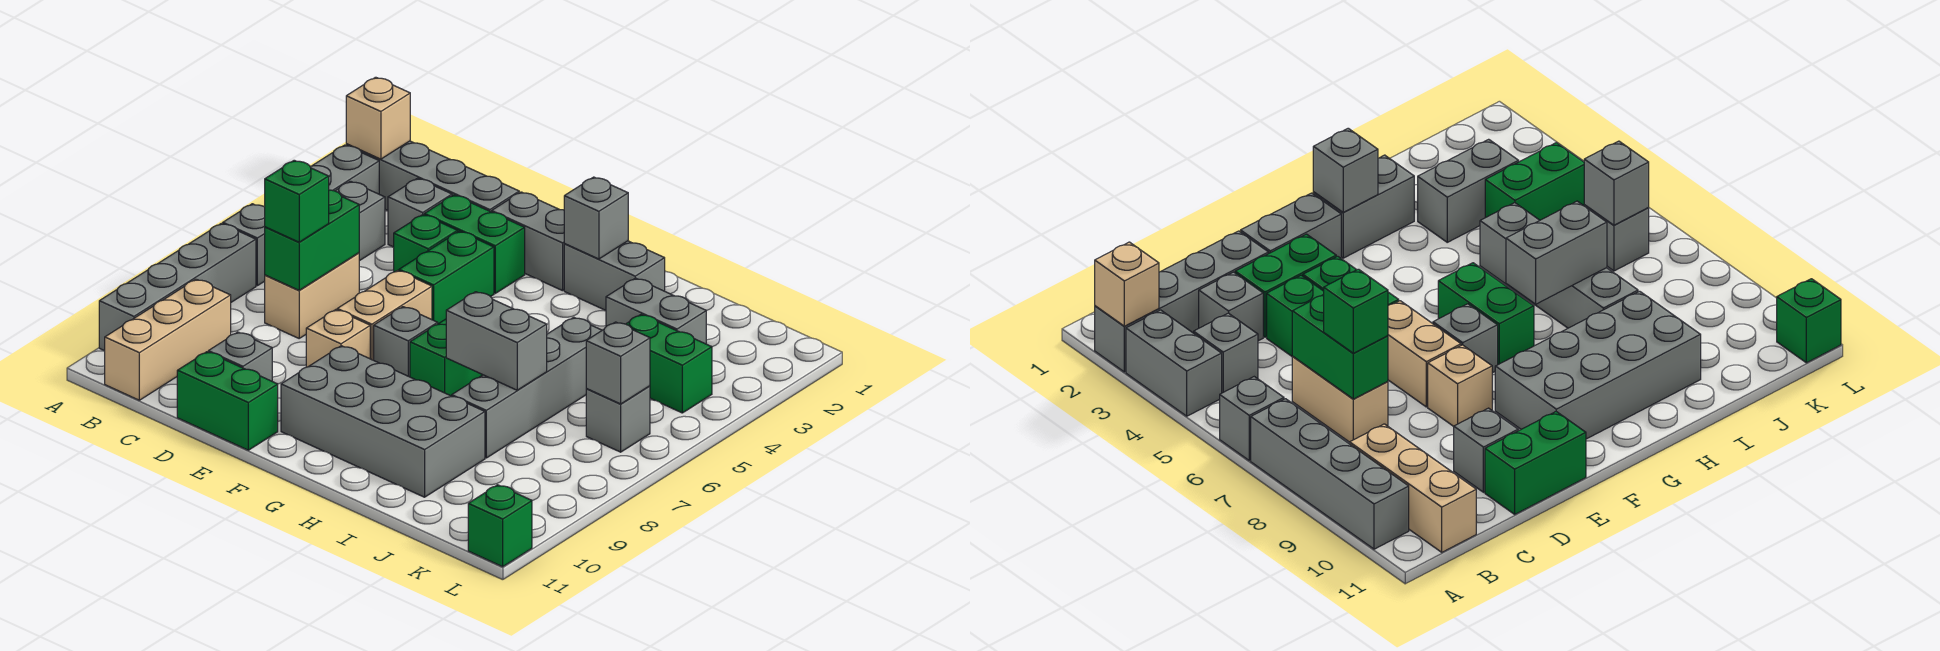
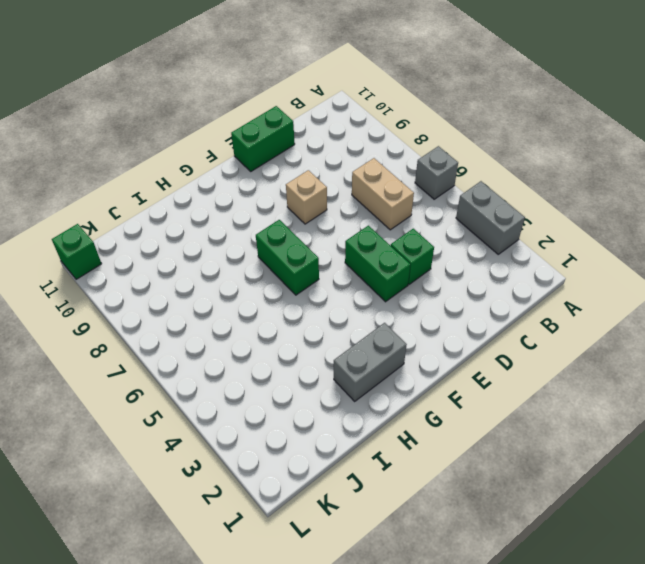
none -> grey brick A2:D2 level 1
none -> grey brick A7:A10 level 1
none -> grey brick B4 level 1
none -> tan brick B9:B11 level 1

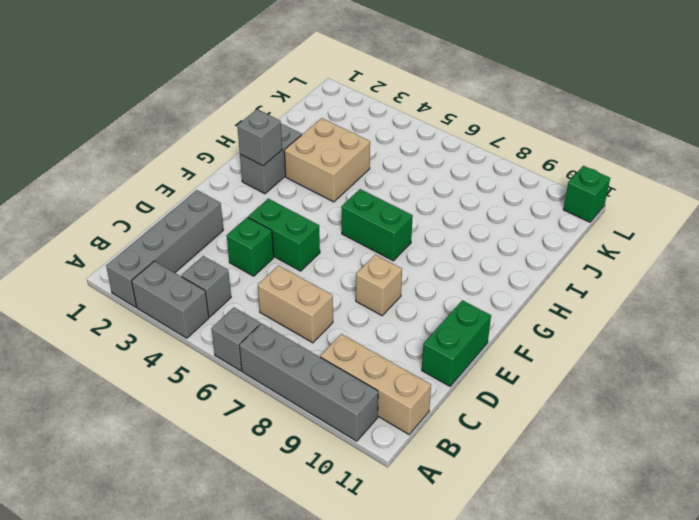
tan brick H3:I4 level 1 -> grey brick I3:J3 level 1
none -> grey brick C3 level 1
none -> green brick D3:E3 level 1
none -> grey brick D10 level 1
none -> grey brick E2:F2 level 1

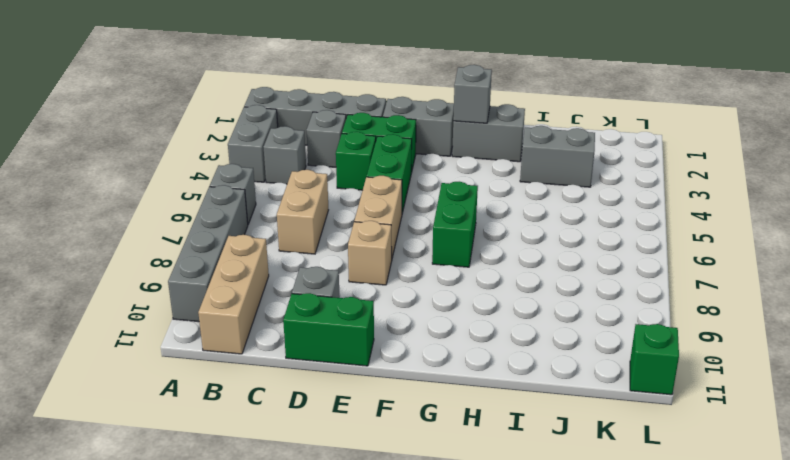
none -> grey brick F7 level 1
none -> grey brick F9:I10 level 1
none -> grey brick I5:I8 level 1
none -> green brick J4:K4 level 1

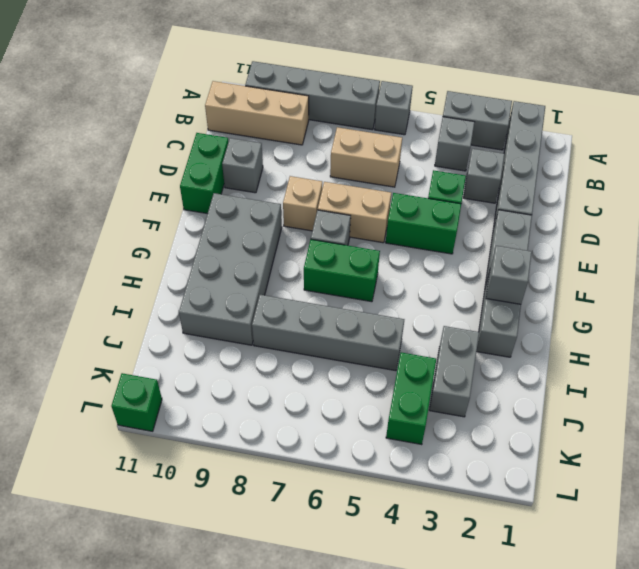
none -> green brick D3:E3 level 1
none -> grey brick K6 level 1
none -> tan brick A2 level 2
none -> green brick C6:C7 level 2

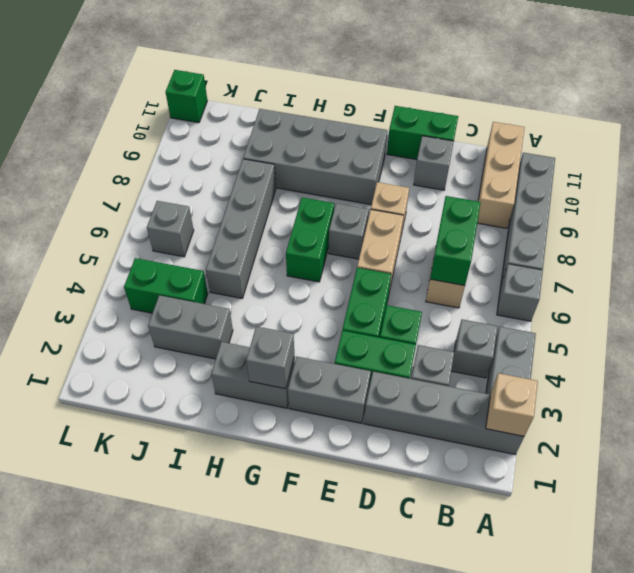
none -> grey brick H7:I7 level 2
none -> grey brick K6 level 2
none -> green brick C7 level 3

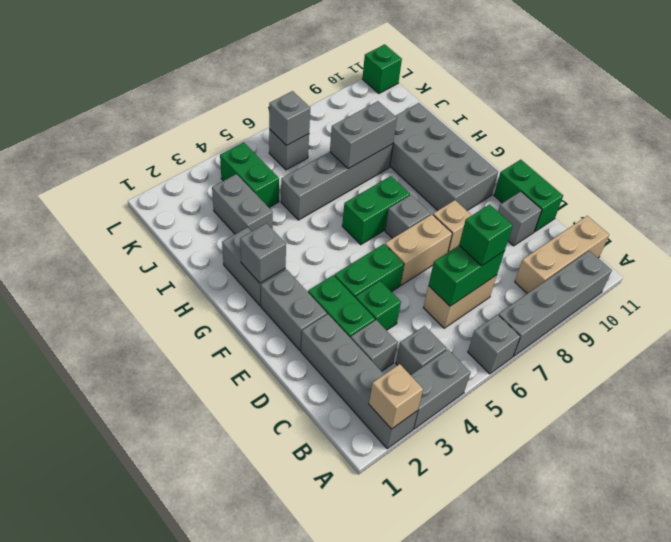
grey brick I7:I8 level 2 -> grey brick H7:I7 level 2

